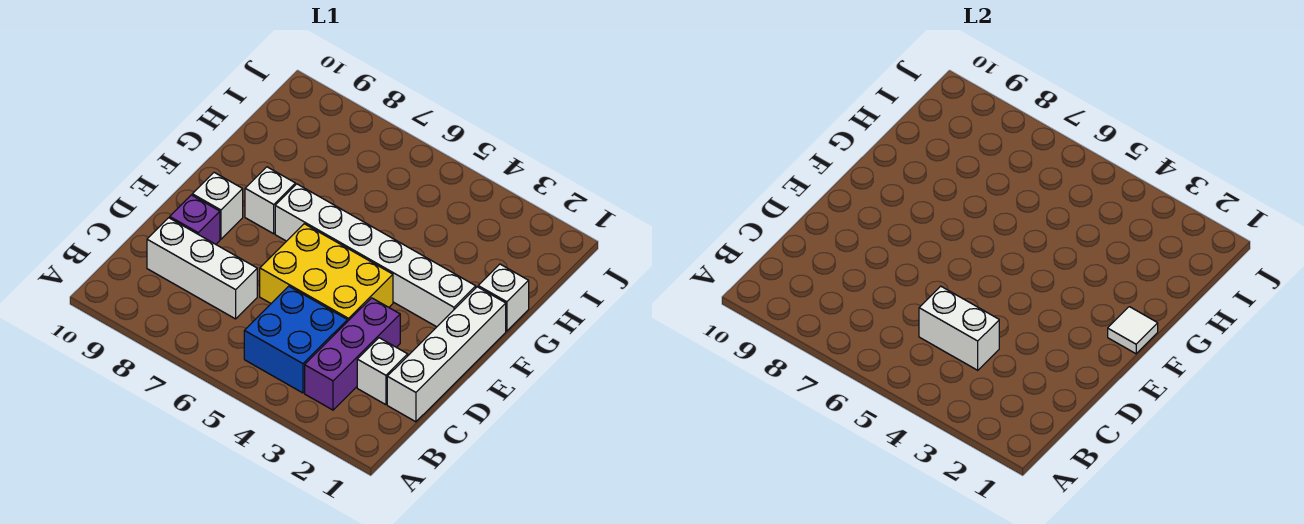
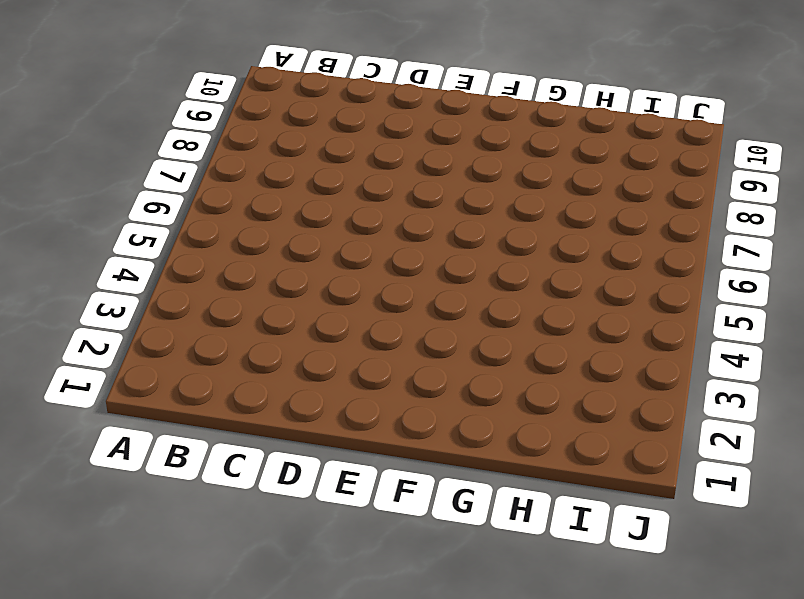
none -> purple brick B3:D3 level 1
none -> blue brick B4:C5 level 1
none -> white brick C1:F1 level 1

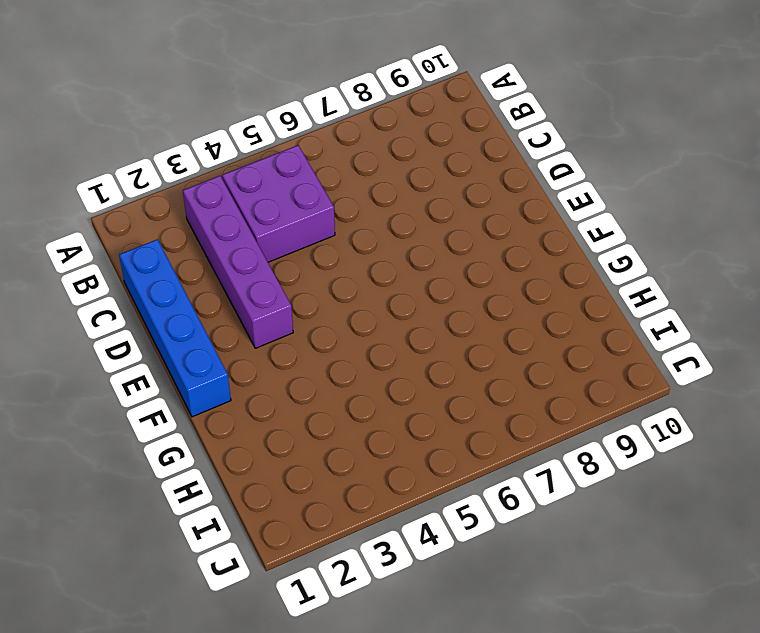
purple brick B3:E3 level 1 -> purple brick B3:D3 level 1
purple brick B4:C5 level 1 -> blue brick B4:C5 level 1
blue brick C1:F1 level 1 -> white brick C1:F1 level 1
none -> white brick C2 level 1
none -> white brick C7:C9 level 1
none -> yellow brick D4:E6 level 1

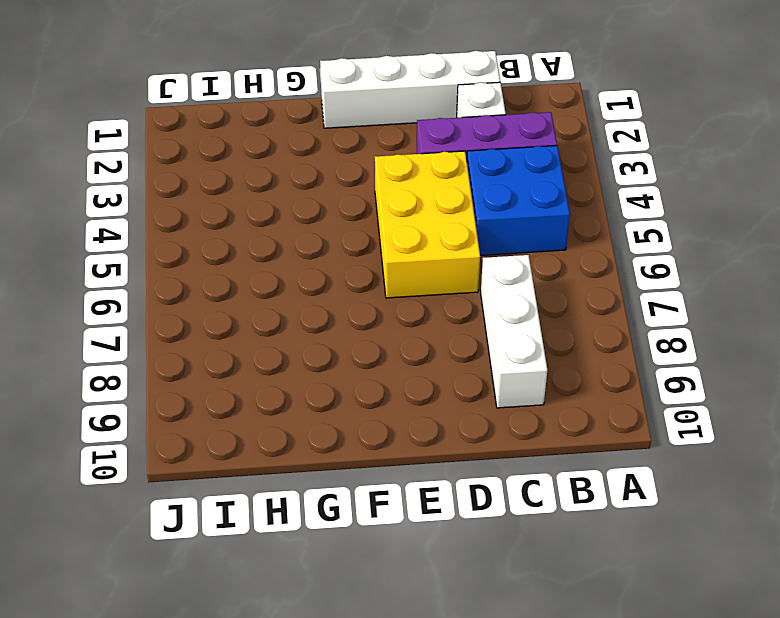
none -> purple brick D9 level 1
none -> white brick E9 level 1
none -> white brick F2:F7 level 1

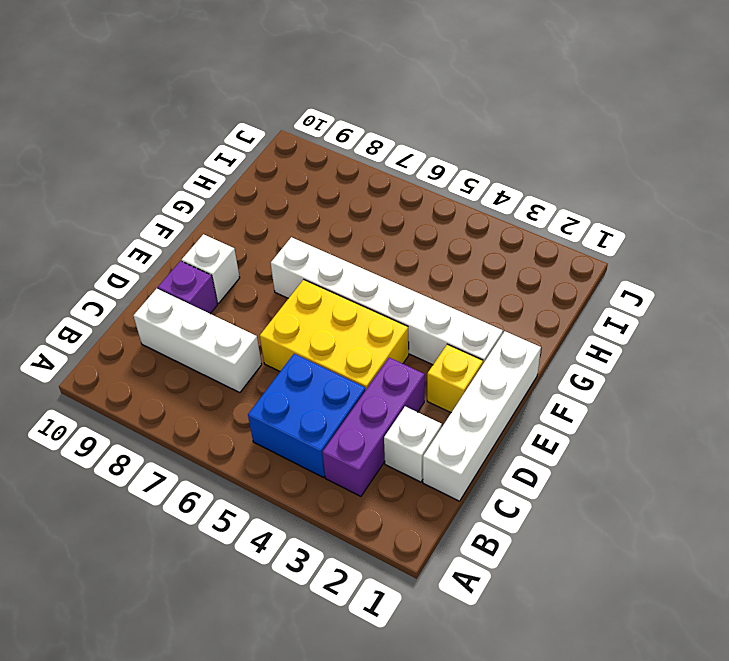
yellow brick E2 level 1 -> none
none -> white brick F8 level 1
none -> white brick G1 level 1
none -> white brick C4:C5 level 2

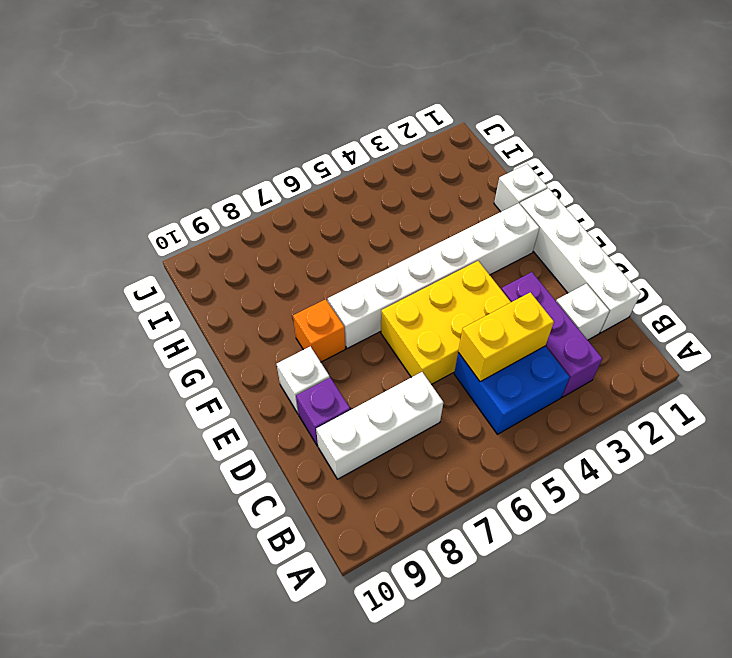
yellow brick C4:C5 level 2 -> white brick C4:C5 level 2
orange brick F8 level 1 -> white brick F8 level 1
none -> white tile F1 level 2

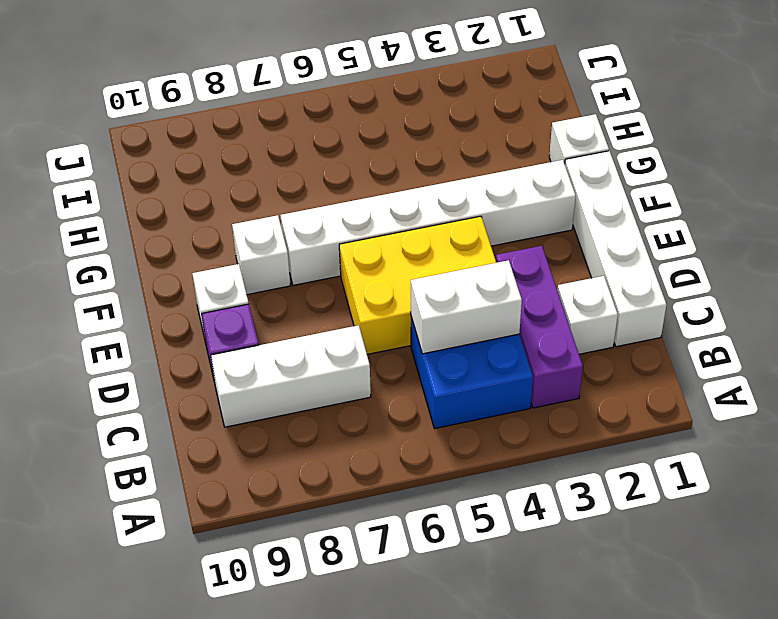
none -> white tile F1 level 2

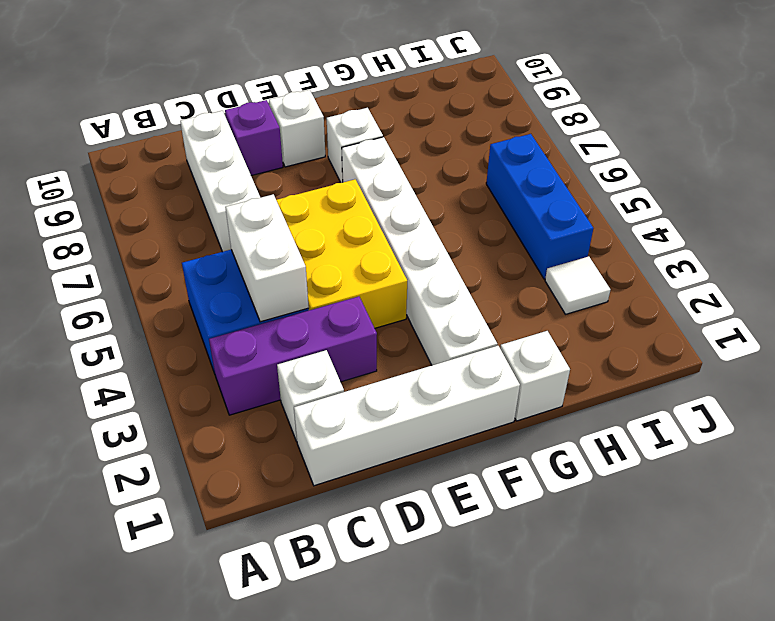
white tile I3 level 1 -> white tile F1 level 2
blue brick I4:I6 level 1 -> none

